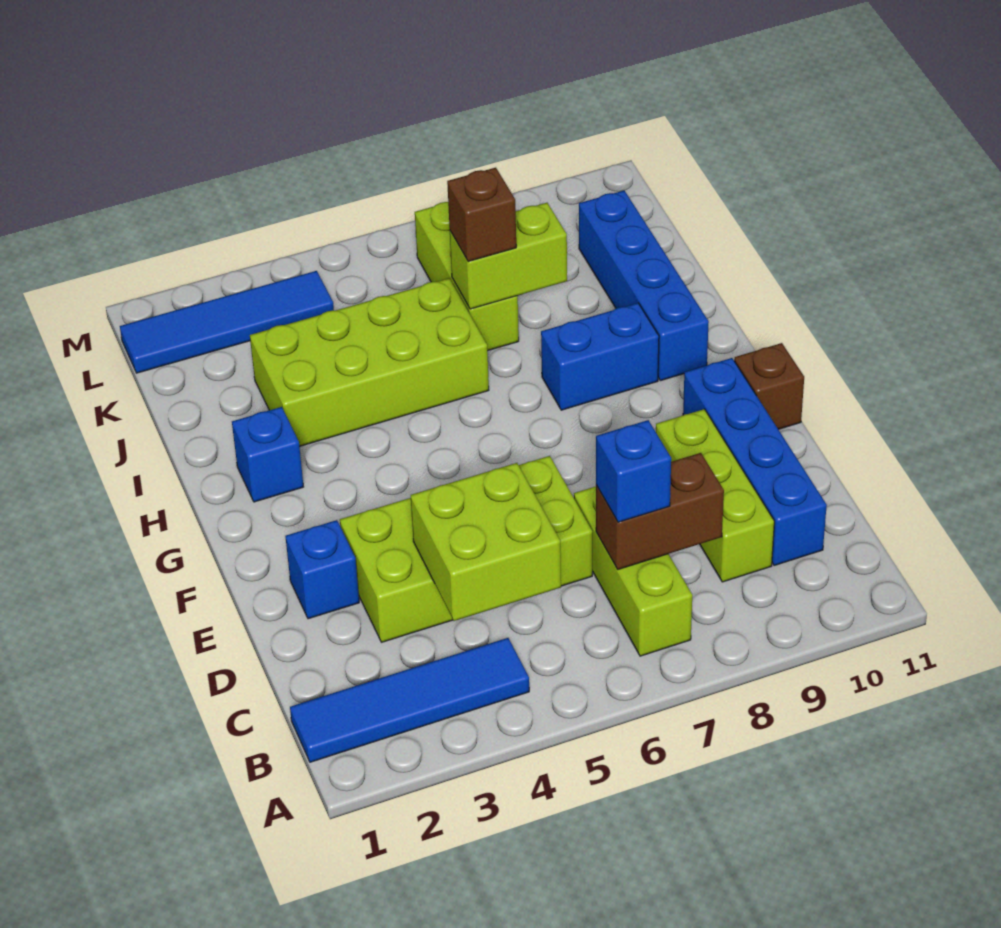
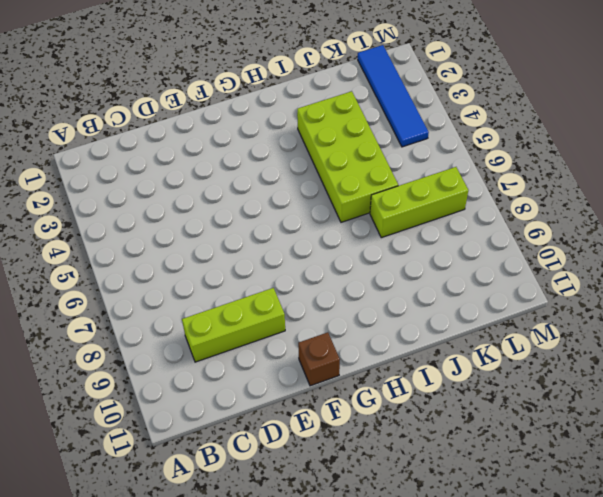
none -> blue tile B1:B4 level 1
none -> lime brick B7:D7 level 1
none -> blue brick C10:F10 level 1

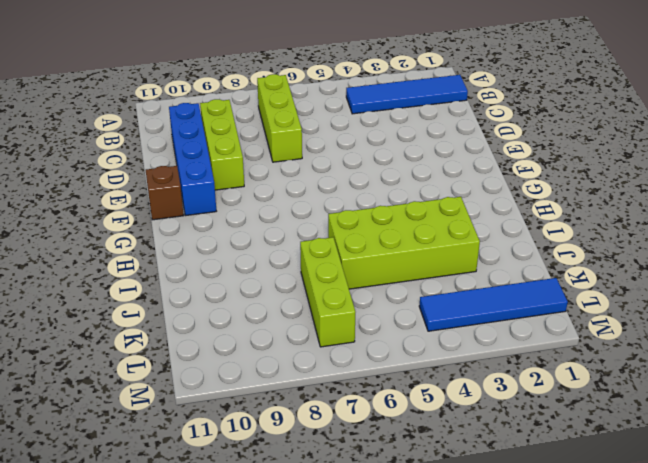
none -> lime brick D3:E6 level 1
none -> blue brick E2 level 1
none -> blue brick H2 level 1

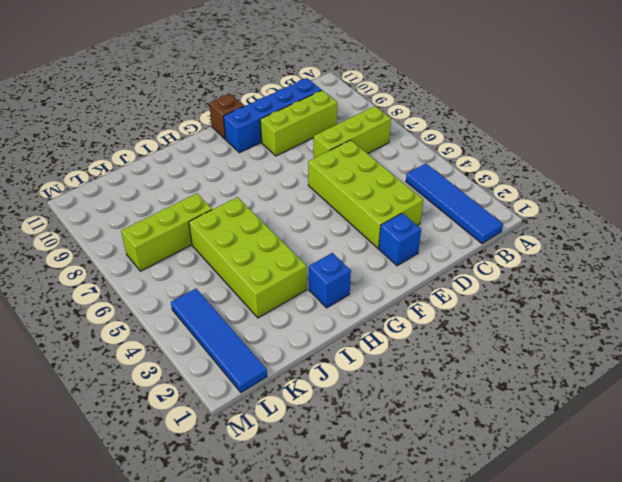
none -> blue brick H8:H9 level 1
none -> blue brick H10:K10 level 1
none -> lime brick C4:D5 level 2

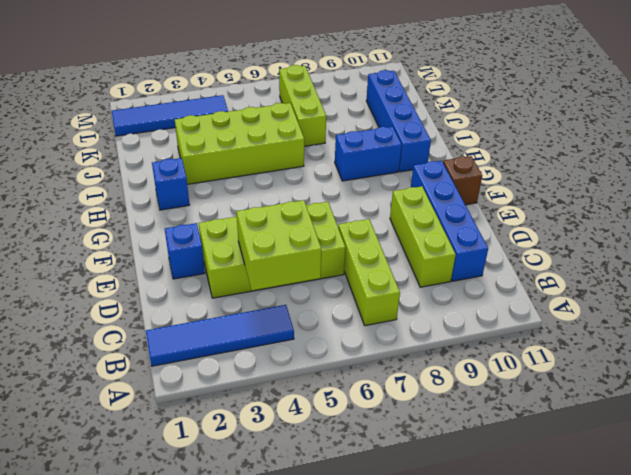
none -> brown brick C7:C8 level 2
none -> lime brick J7:J8 level 2
none -> blue brick C7 level 3

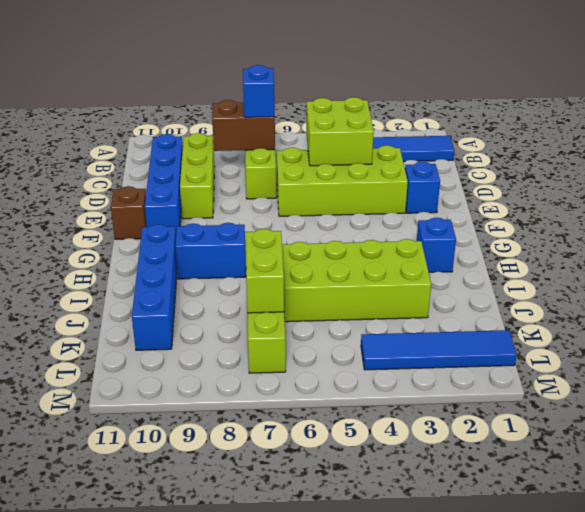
lime brick J7:K7 level 2 -> lime brick J7:J8 level 2
none -> brown brick J7 level 3

